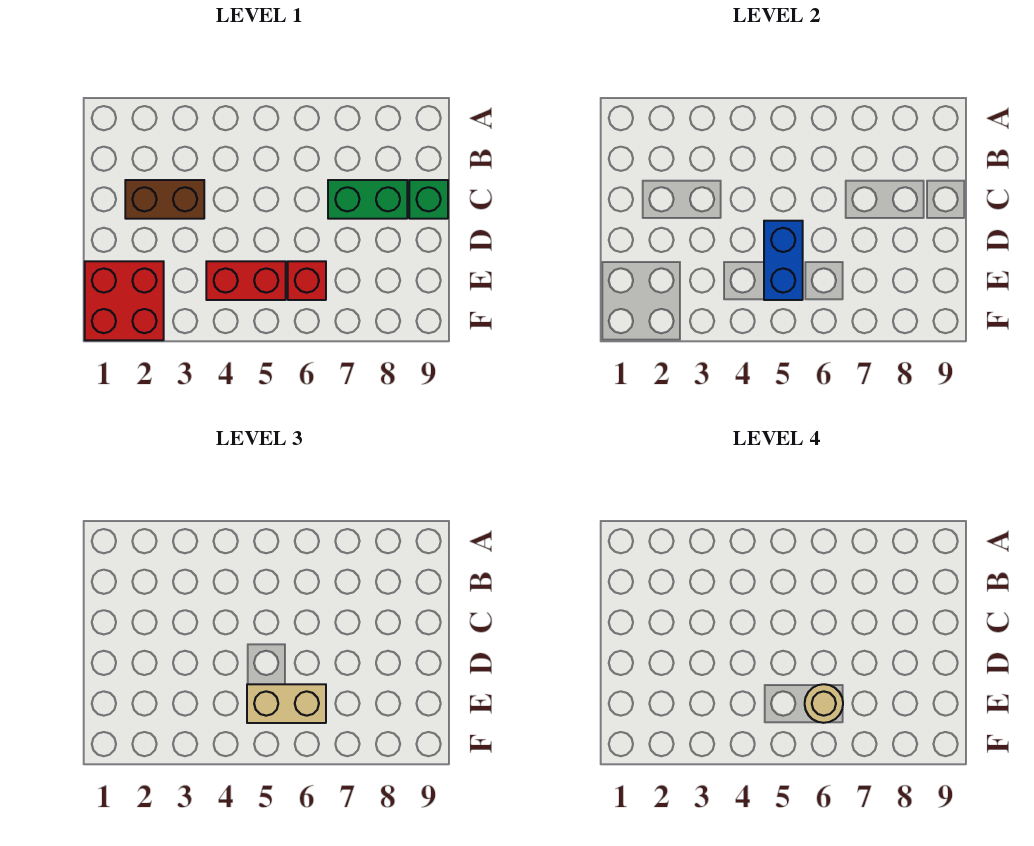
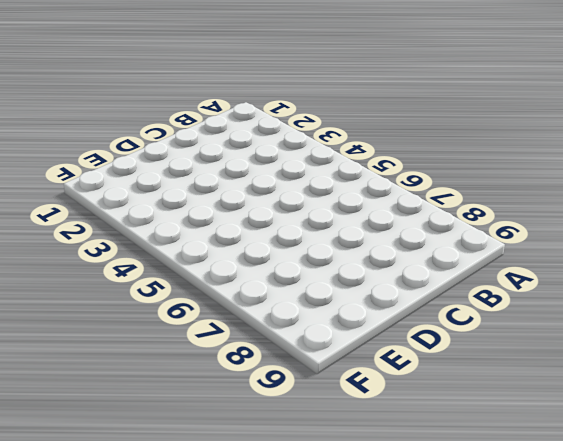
none -> brown brick C2:C3 level 1
none -> green brick C7:C8 level 1

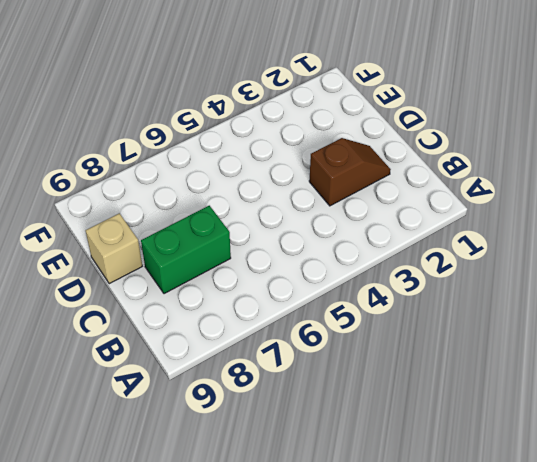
brown slope C2:C3 level 1 top 3 -> brown brick C2:C3 level 1
tan brick D9 level 1 -> none
none -> green brick C9 level 1
none -> red brick E1:F2 level 1

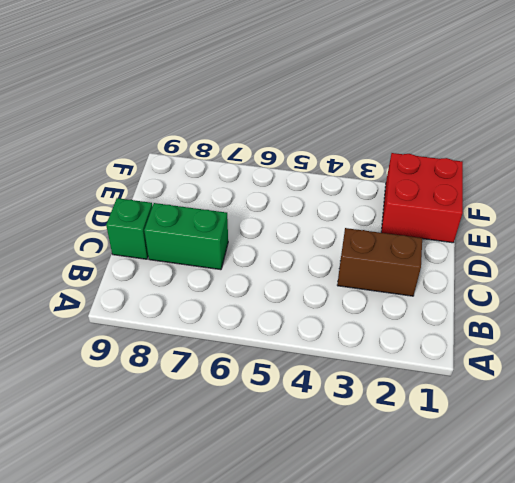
none -> red brick E4:E5 level 1
none -> red brick E6 level 1

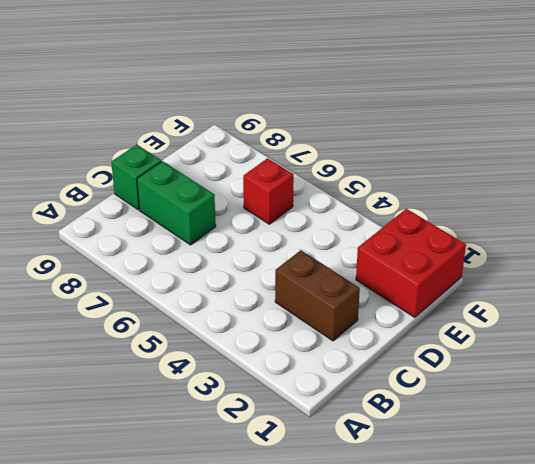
none -> red brick E4:E5 level 1
none -> blue brick D5:E5 level 2

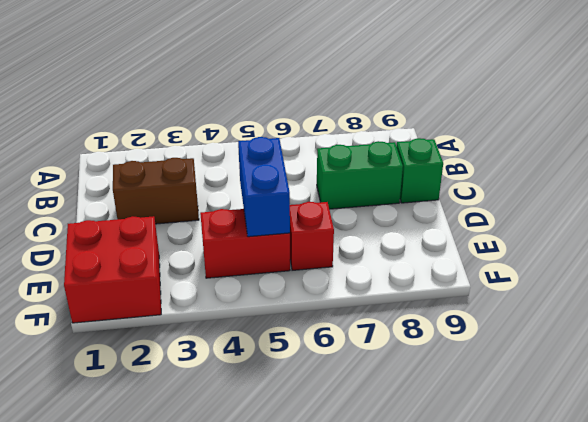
none -> tan brick E5:E6 level 3
none -> tan round brick E6 level 4

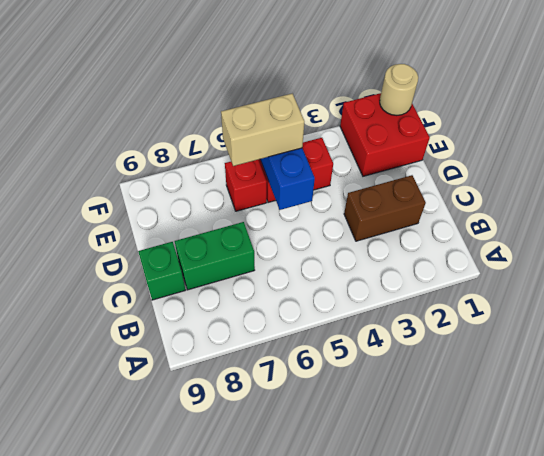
tan round brick F1 level 2 -> tan round brick E6 level 4

